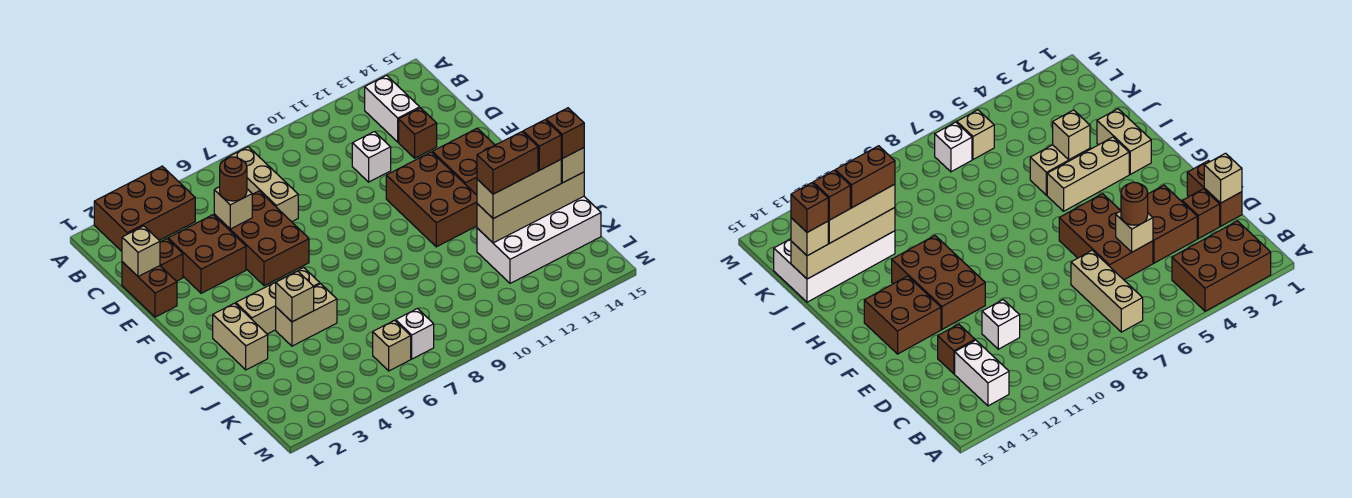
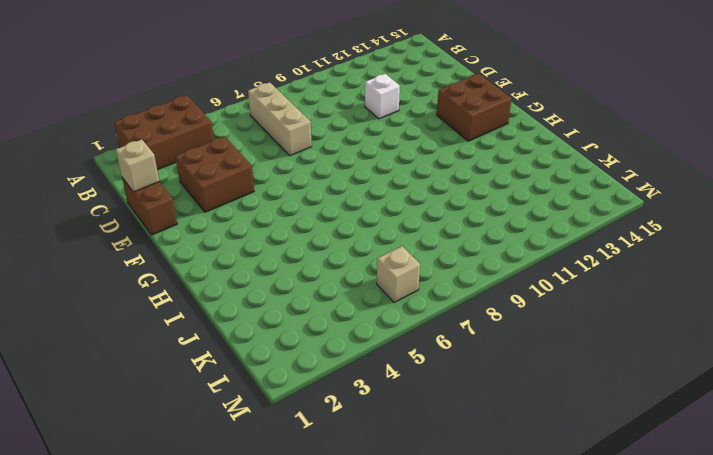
none -> white brick B13:C13 level 1
none -> brown brick D2 level 1
none -> brown brick D5:F6 level 1

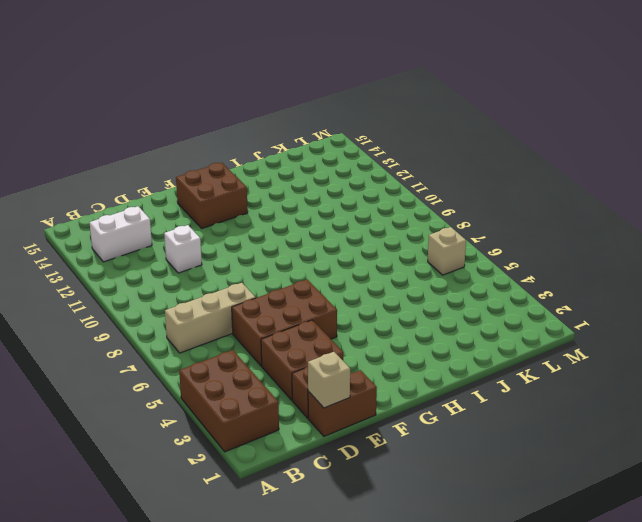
none -> brown brick D13 level 1
none -> brown brick F11:H12 level 1
none -> tan brick H2:I2 level 1

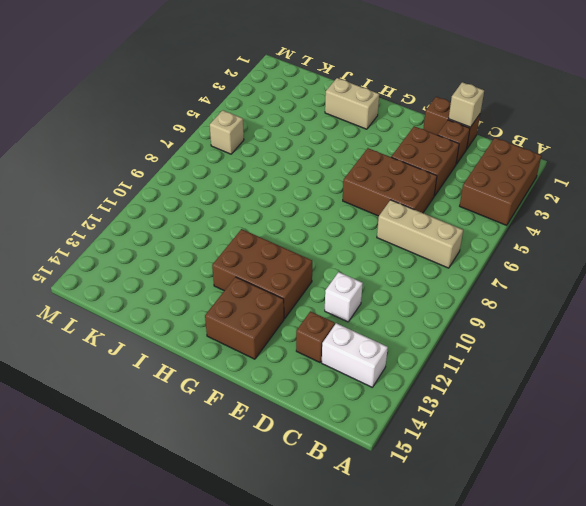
none -> tan brick H3:H5 level 1
none -> tan brick I4:I5 level 1
none -> white brick J12:K15 level 1

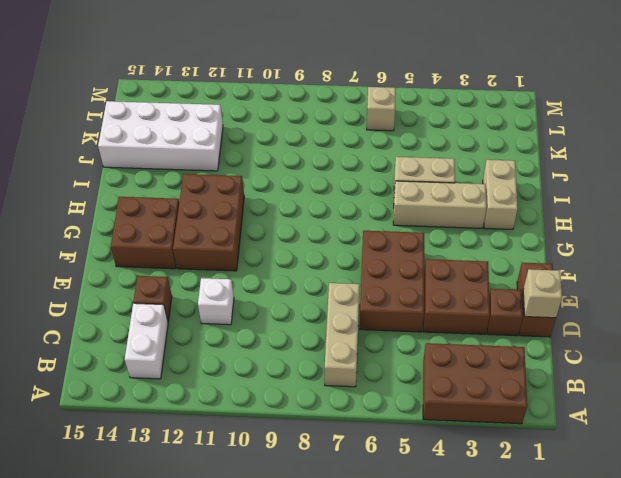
none -> white brick L7 level 1
none -> tan brick D5 level 2
none -> tan brick I4 level 2

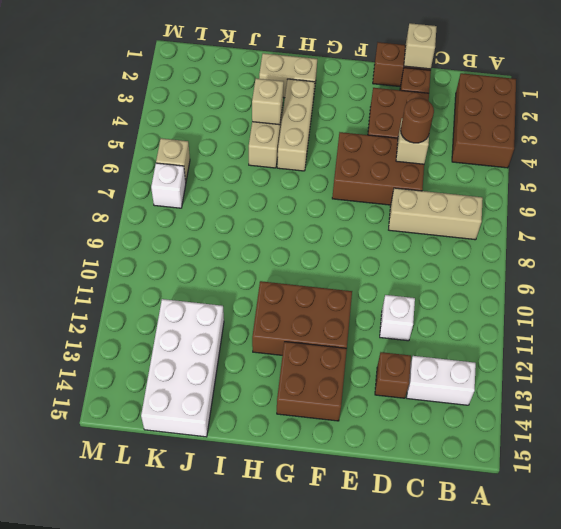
none -> tan brick J12:J15 level 2
none -> tan brick J12:J14 level 3
none -> tan brick J15 level 3

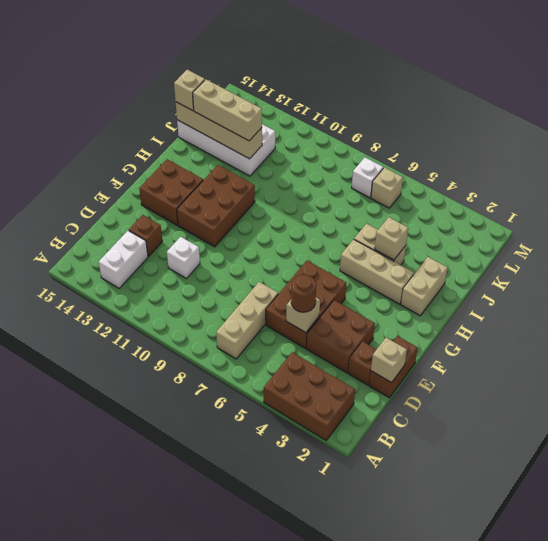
none -> brown brick J12:J13 level 4
none -> brown brick J14 level 4
none -> brown brick J15 level 4

